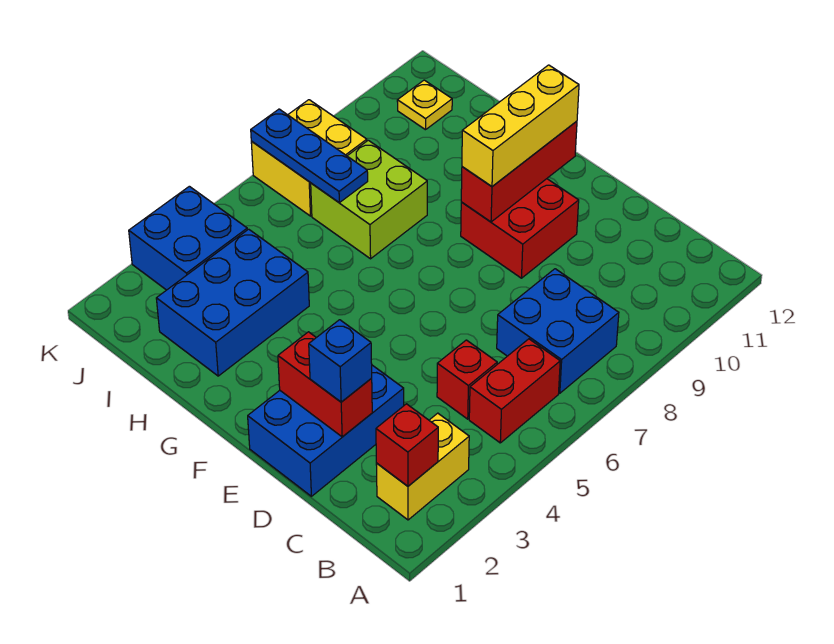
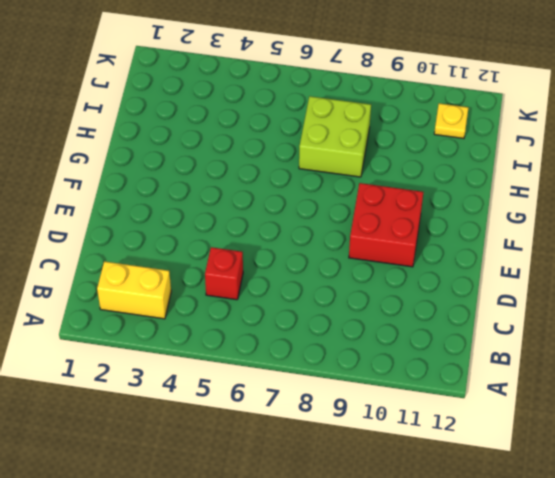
none -> red brick B5:B6 level 1
none -> blue brick B7:C8 level 1
none -> blue brick D1:E3 level 1

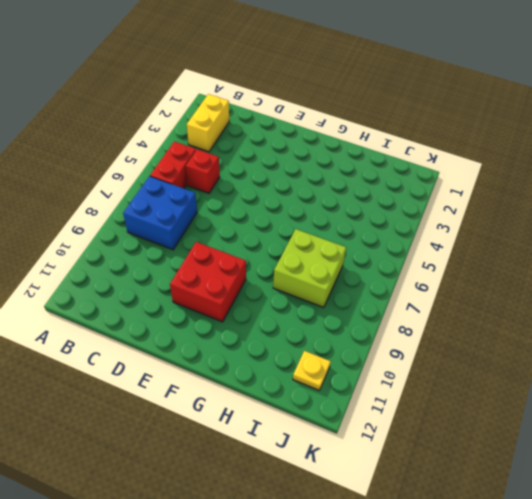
none -> blue brick D1:E3 level 1
none -> blue brick H2:I4 level 1
none -> blue brick J3:K4 level 1

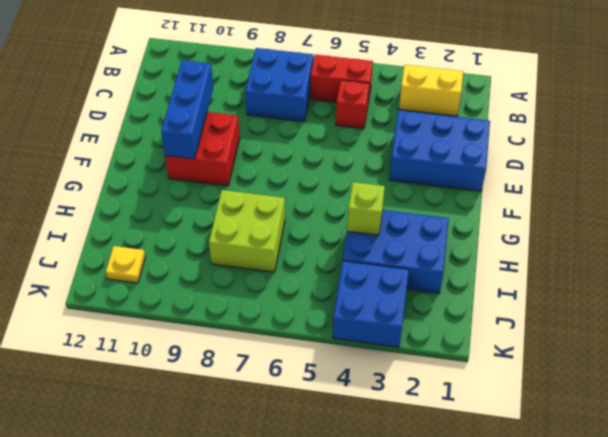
blue brick D10:F10 level 2 -> red brick F9:F11 level 2
lime brick H4 level 2 -> none
none -> yellow brick J7:K8 level 1
none -> red brick B2 level 2
none -> red brick D2:E2 level 2

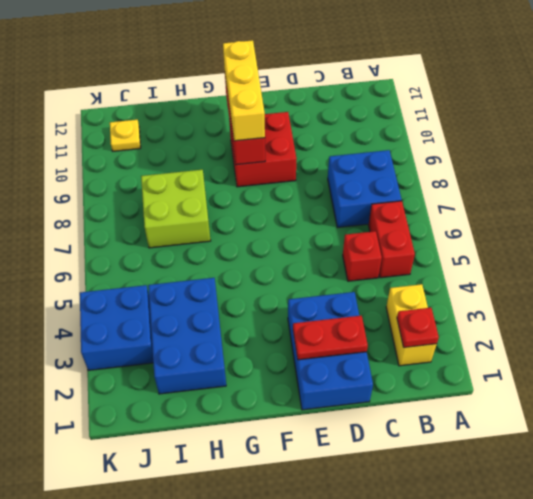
red plate B2 level 2 -> red brick B2 level 2
red plate D2:E2 level 2 -> red brick D2:E2 level 2
none -> yellow brick J7:K8 level 1
none -> blue plate I7:K7 level 2
none -> blue brick D2 level 3

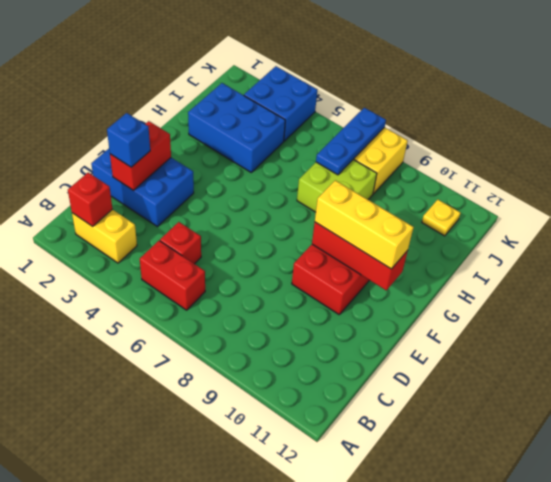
none -> blue brick B7:C8 level 1

